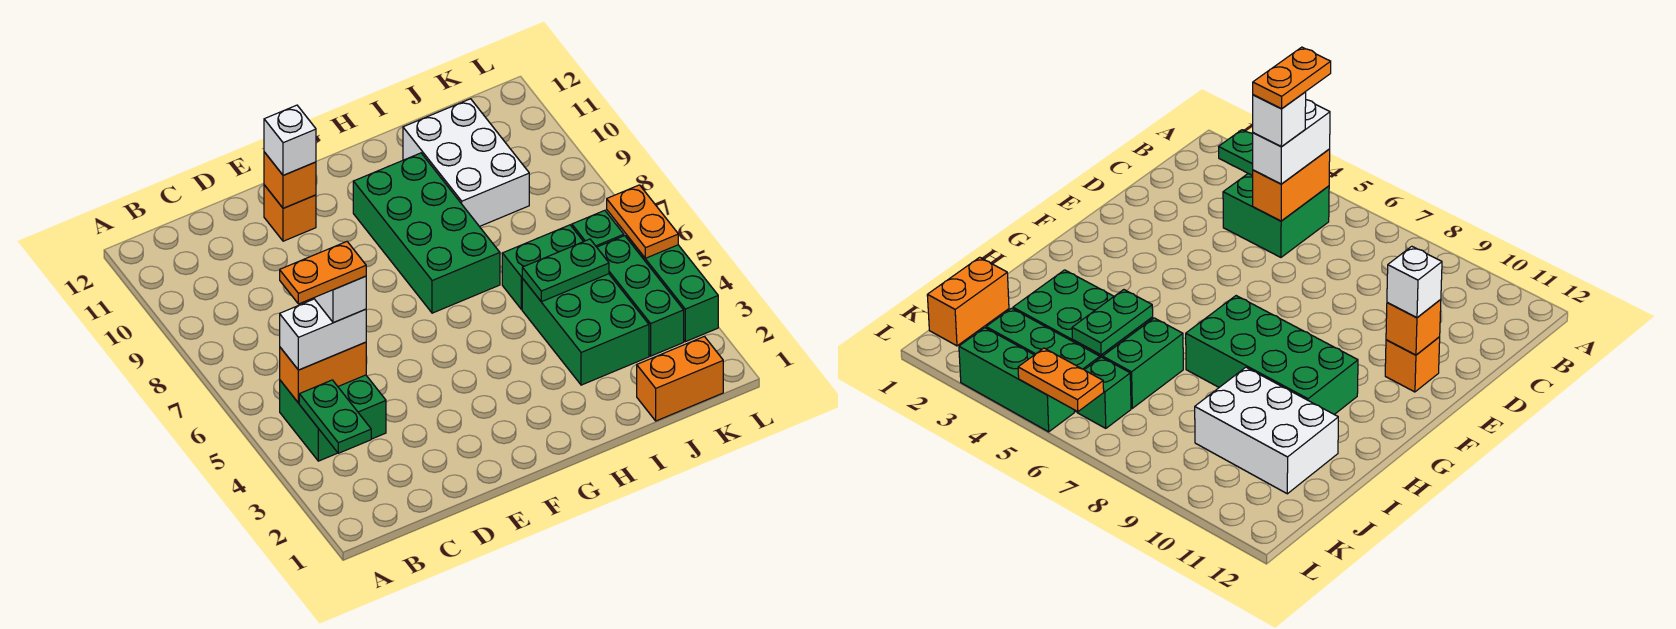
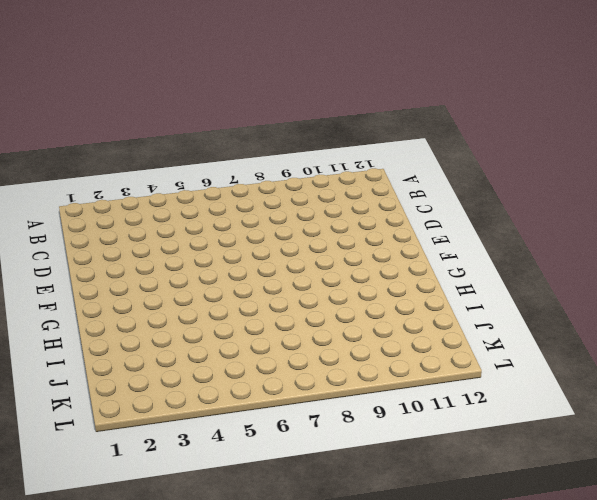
none -> green brick B4:C5 level 1
none -> orange brick E11 level 1
none -> green brick G7:H10 level 1

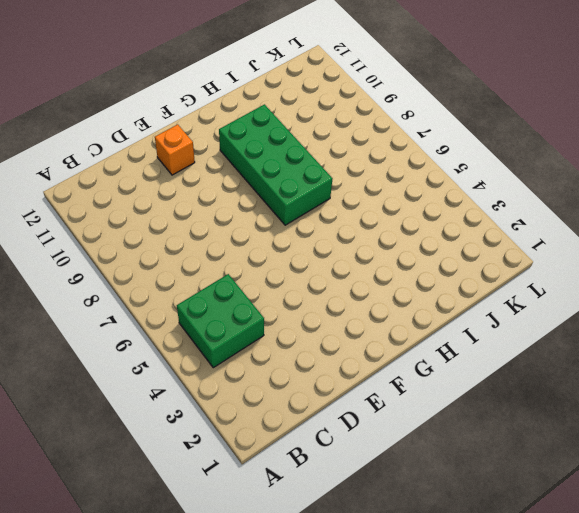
none -> green brick I3:J5 level 1
none -> green brick I6:J6 level 1
none -> white brick I9:J11 level 1

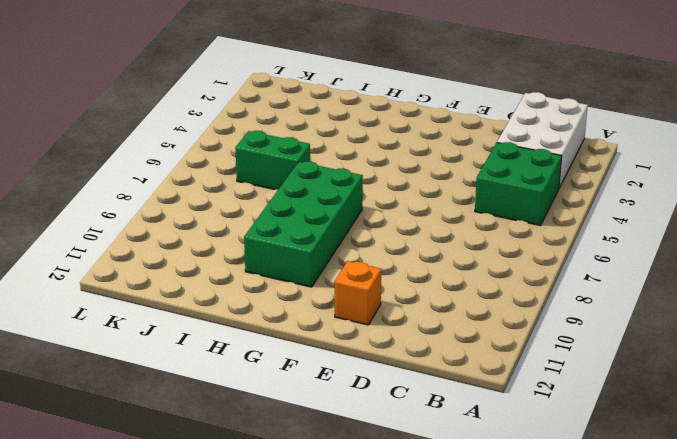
white brick B1:C3 level 1 -> white brick I9:J11 level 1
none -> green brick I3:J5 level 1
none -> orange brick J1:K1 level 1
none -> green brick K3:K5 level 1

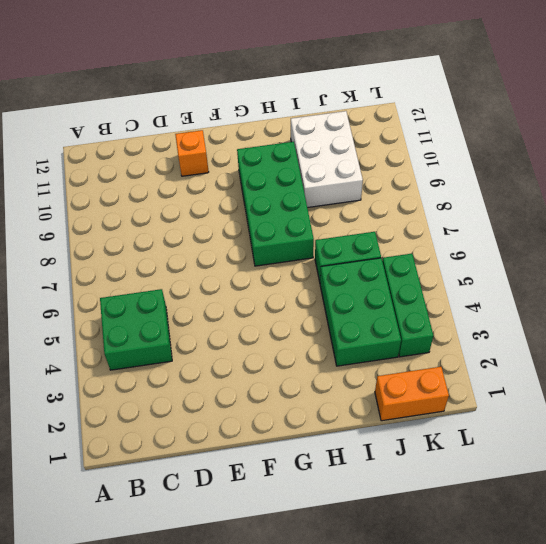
none -> green brick K6 level 1
none -> green brick L3:L5 level 1
none -> green plate B3:B4 level 2

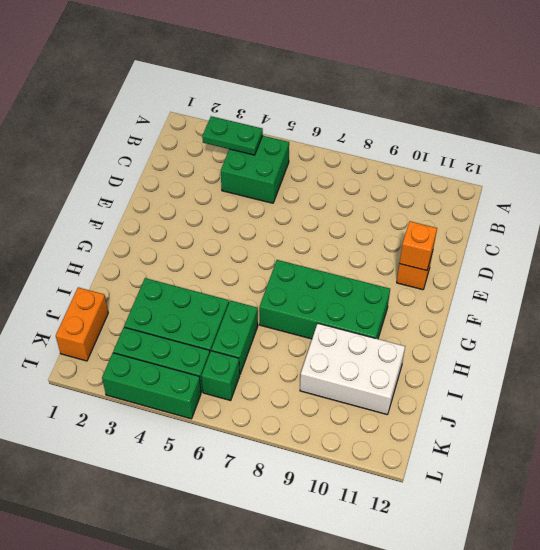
none -> orange brick B5:C5 level 2
none -> green plate I5:J5 level 2
none -> orange plate L5:L6 level 2

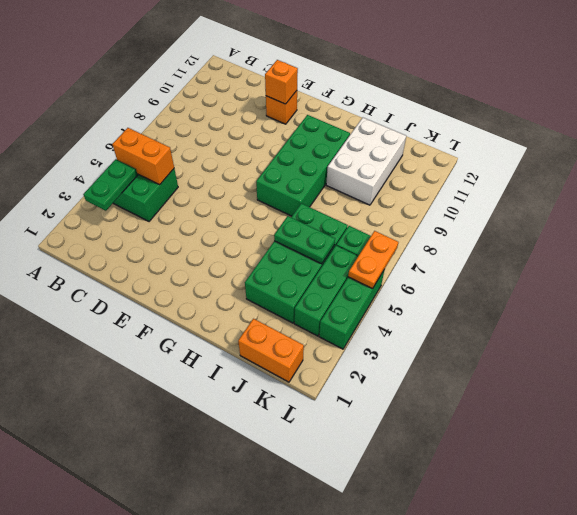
none -> white brick B5:C5 level 3
none -> white brick E11 level 3
none -> white brick C5 level 4

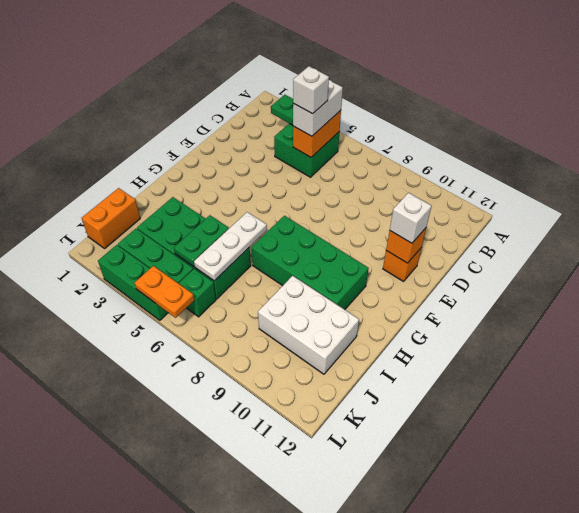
white plate H6:J6 level 2 -> none
none -> orange plate B5:C5 level 5

